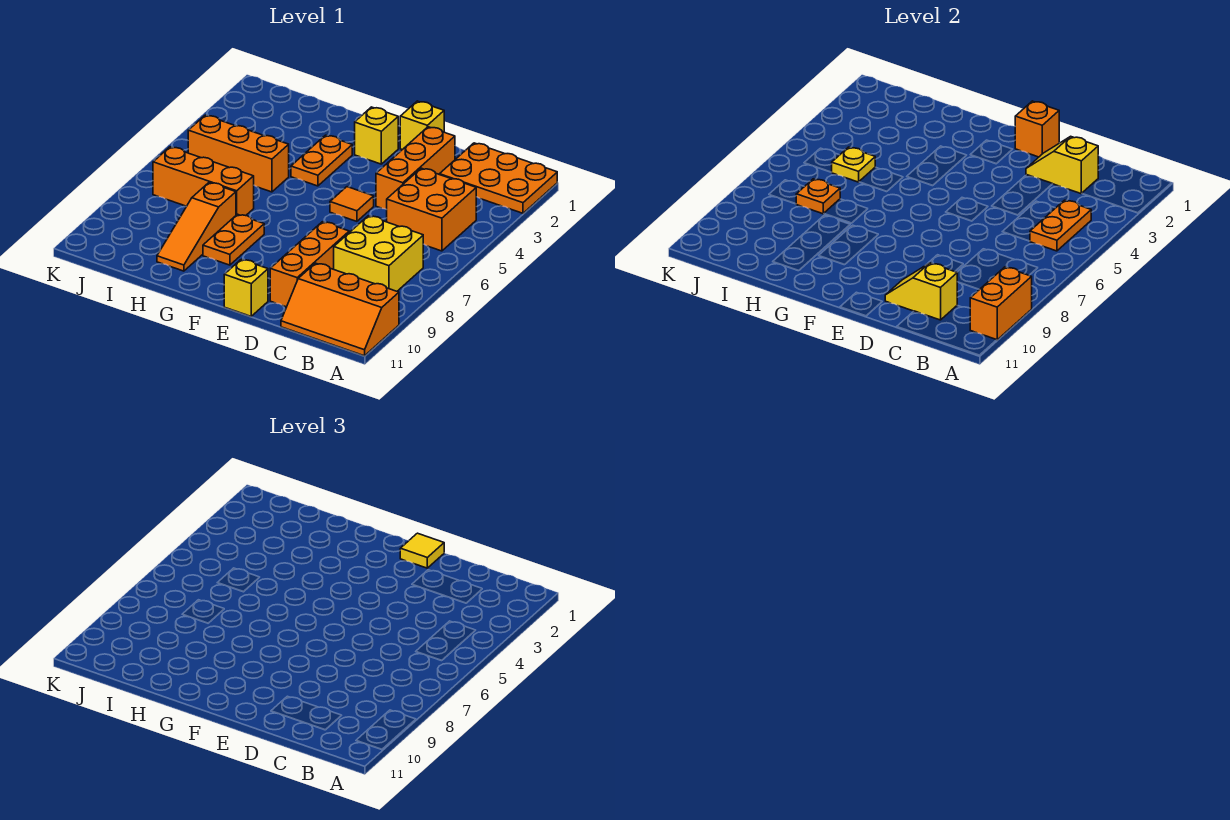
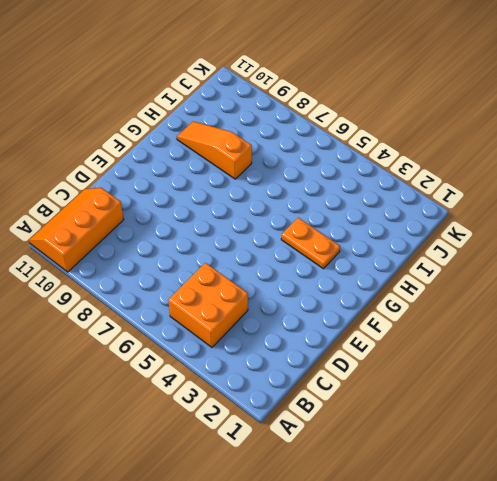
none -> orange plate A1:C2 level 1
none -> yellow brick B7:C8 level 1
none -> orange brick D2:D4 level 1

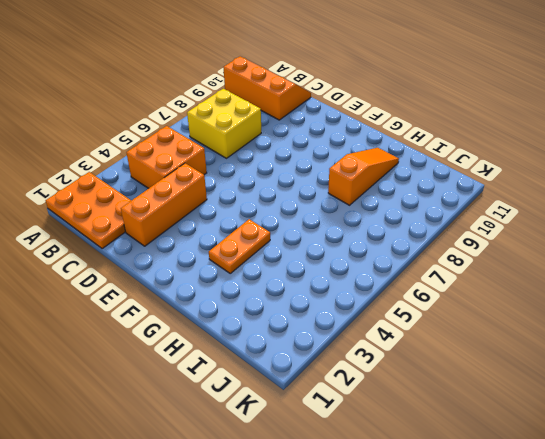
none -> orange brick D8:D10 level 1
none -> yellow brick E1 level 1
none -> orange tile E5 level 1

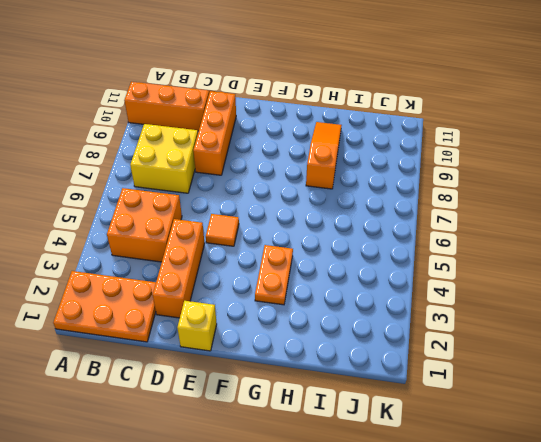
none -> yellow brick E11 level 1
none -> yellow brick F2 level 1
none -> orange plate G8:G9 level 1

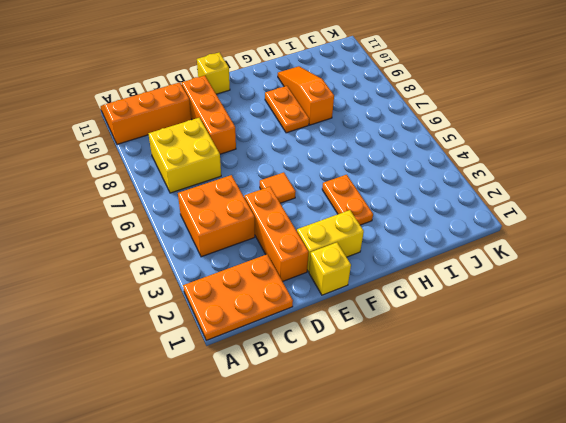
yellow brick E2:F2 level 1 -> yellow brick F2 level 1
none -> orange brick H5:J5 level 1
none -> orange brick H7:J7 level 1
none -> orange brick A9:A10 level 2

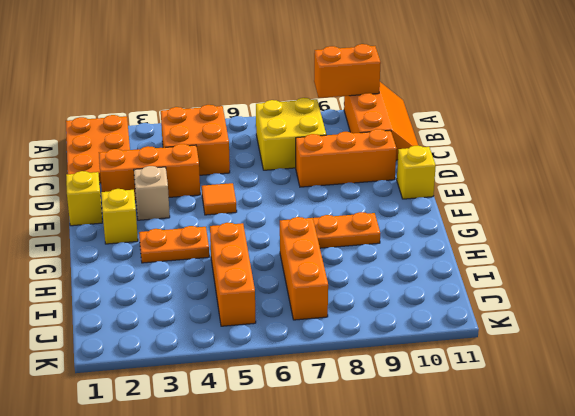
tan brick E3 level 1 -> none
none -> orange slope H8:H10 level 1 top 8
none -> orange plate B4:B5 level 2
none -> yellow slope C2:D2 level 2 top C

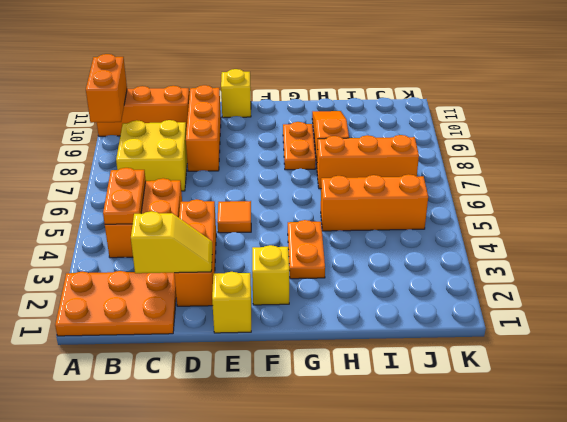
none -> yellow slope C10:D10 level 2 top C
none -> orange brick E1 level 2
none -> yellow plate I5 level 2

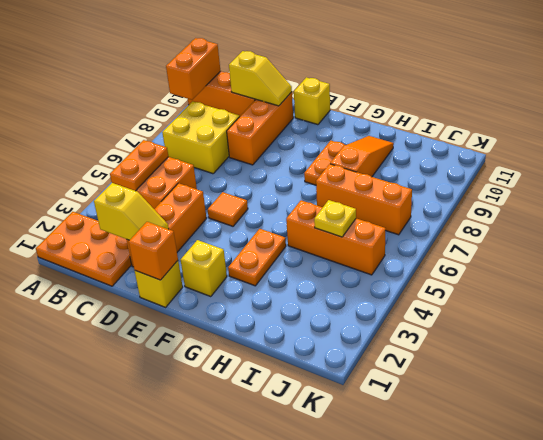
none -> orange plate I7 level 2
none -> yellow tile E1 level 3

